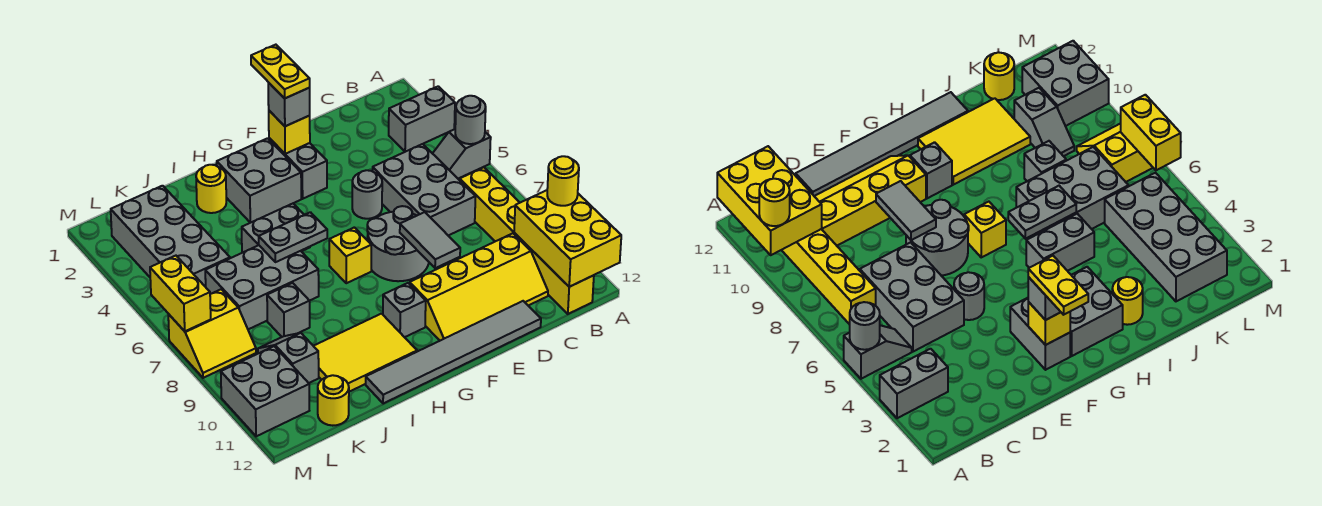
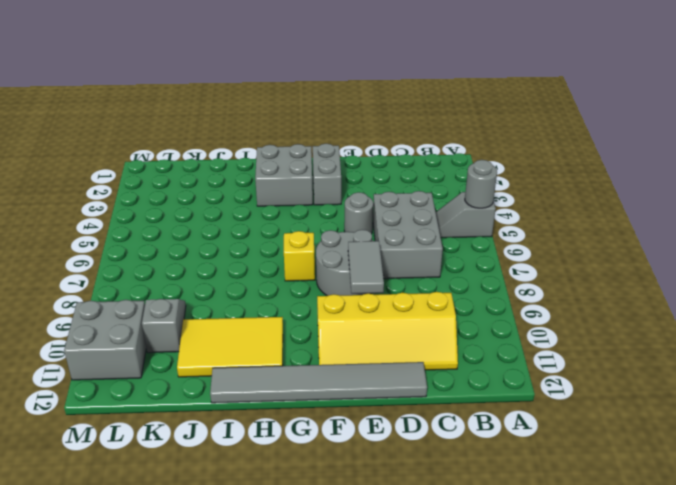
none -> grey brick A3:B3 level 1
none -> yellow brick B7:B12 level 1
none -> grey brick G10 level 1
none -> grey brick H5:I5 level 1

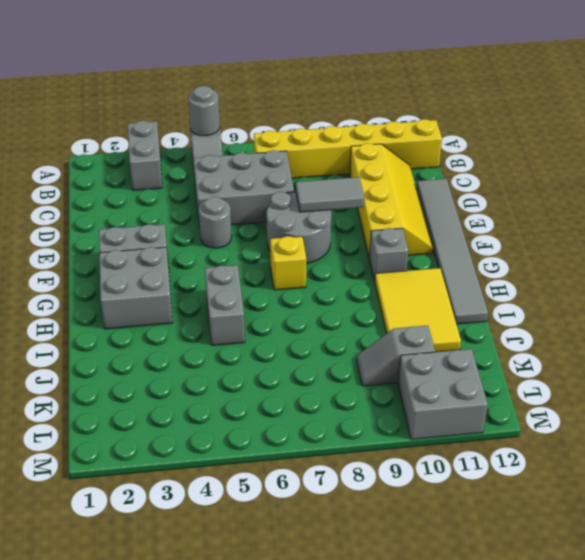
none -> yellow round brick I2 level 1
none -> grey brick I6:K7 level 1
none -> grey brick J8 level 1
none -> grey brick K2:L5 level 1

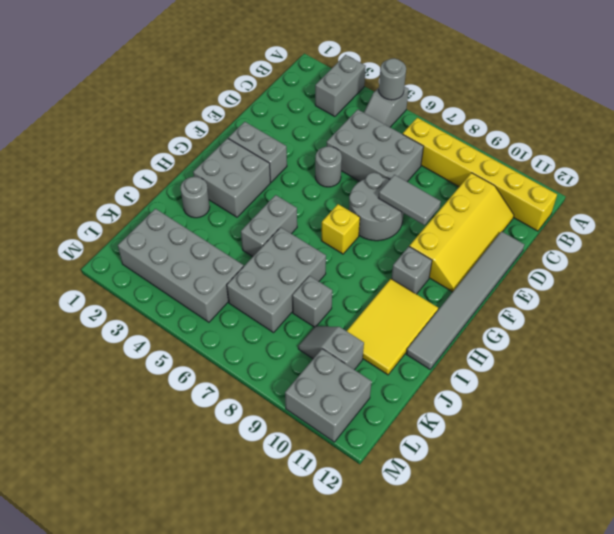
grey round brick I2 level 1 -> yellow round brick I2 level 1
none -> yellow round brick K12 level 1
none -> yellow slope L7:M8 level 1 top 7
none -> yellow brick A10:B12 level 2
none -> yellow brick F2 level 2

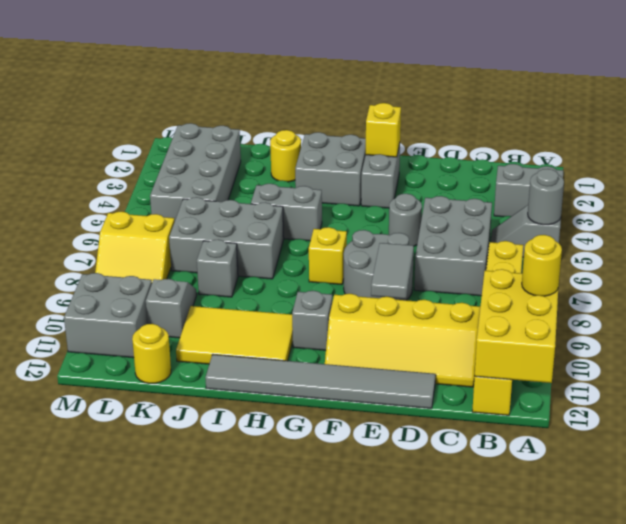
none -> grey plate H6:I6 level 2
none -> yellow brick M6:M7 level 2
none -> grey brick F2 level 3
none -> yellow plate F1:F2 level 4

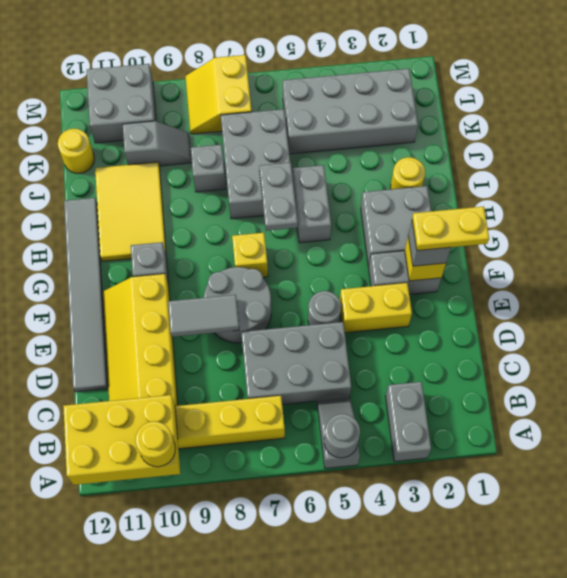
yellow brick E3:E4 level 1 -> yellow brick M6:M7 level 2

